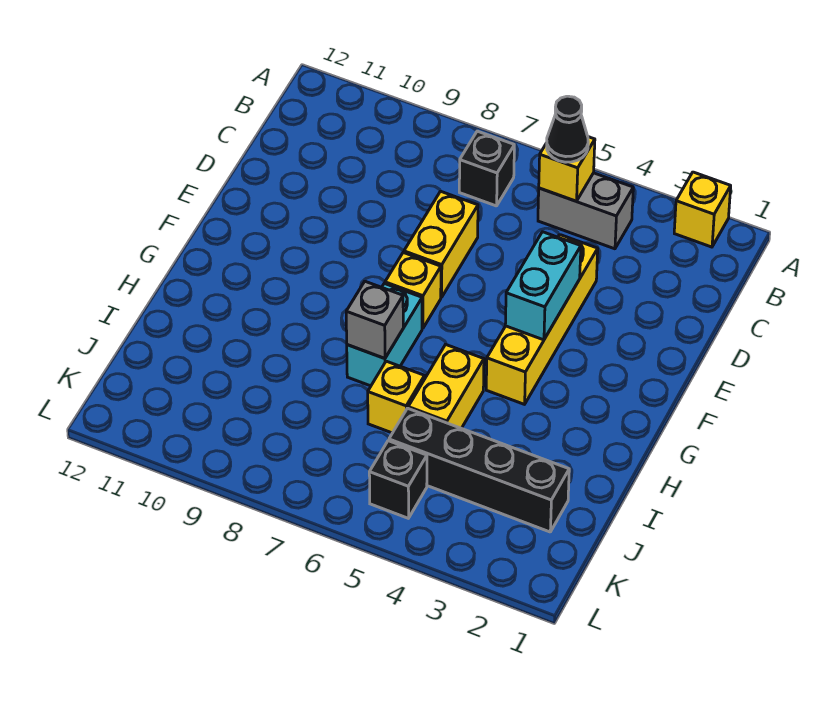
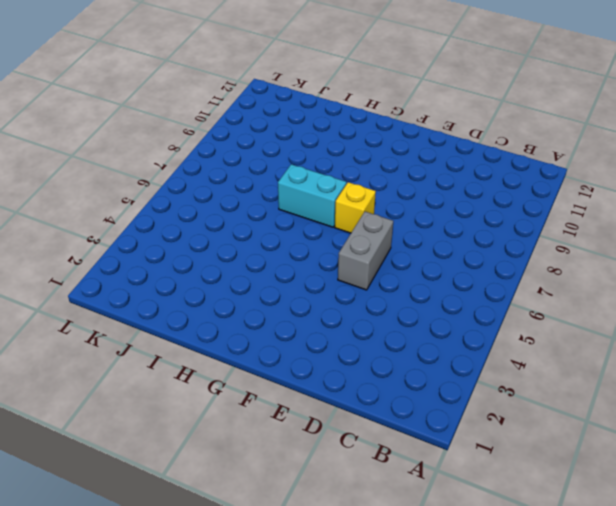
grey brick E5:E6 level 1 -> grey brick B4:B5 level 1
none -> yellow brick A2 level 1
none -> black brick B7 level 1
none -> yellow brick D4:G4 level 1

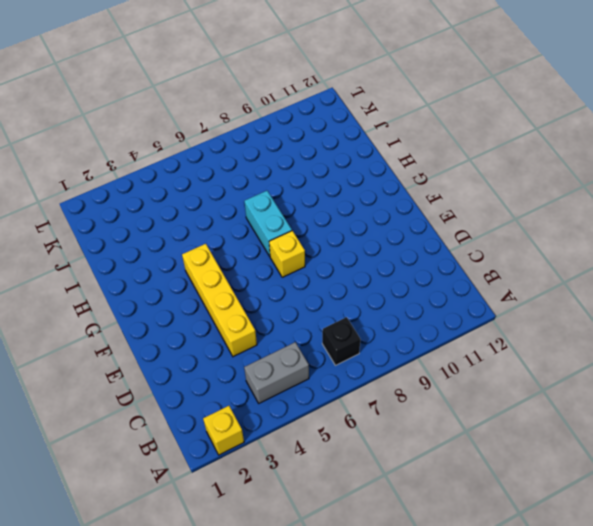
none -> yellow brick D7:E7 level 1
none -> yellow brick H5:I5 level 1
none -> yellow brick I6 level 1

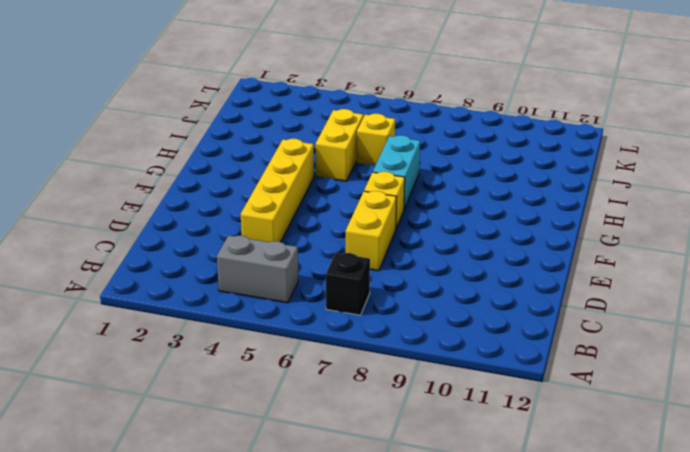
none -> yellow brick A2 level 1
none -> black brick J2:J5 level 1
none -> black brick K5 level 1

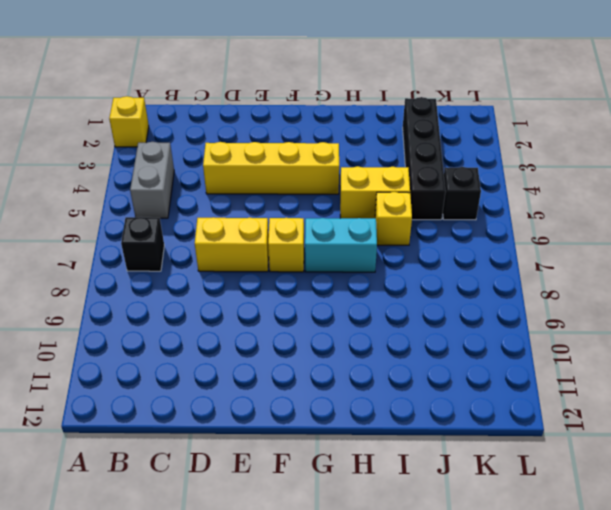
none -> yellow brick B5 level 2
none -> cyan brick E4:F4 level 2
none -> grey brick H7 level 2

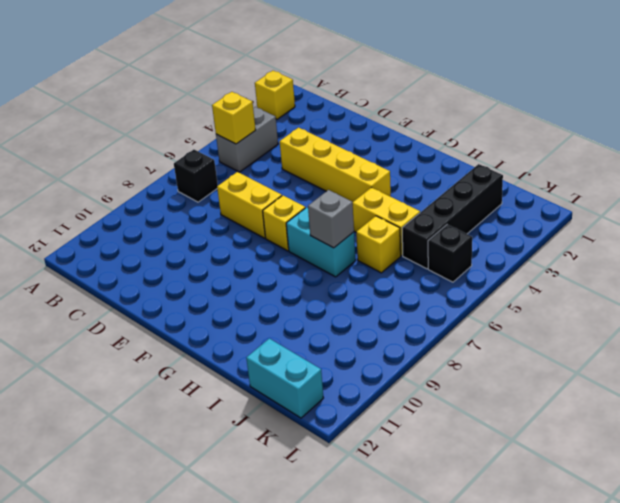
cyan brick J12:K12 level 1 -> cyan brick E4:F4 level 2
none -> black cone B5 level 3

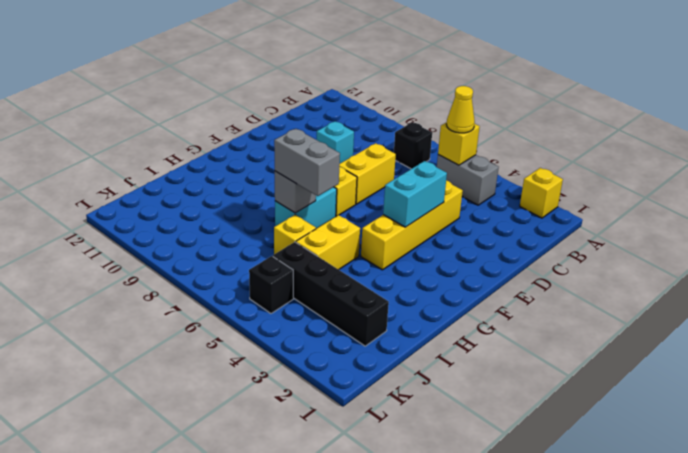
yellow cone B5 level 3 -> black cone B5 level 3
cyan brick D9 level 1 -> none
grey brick H6:H7 level 3 -> none

